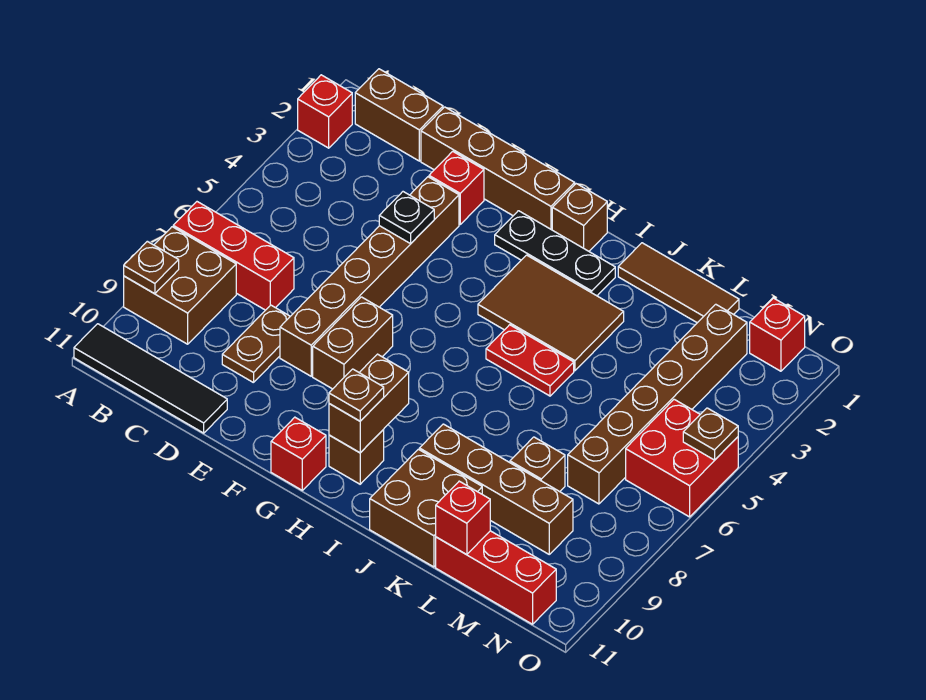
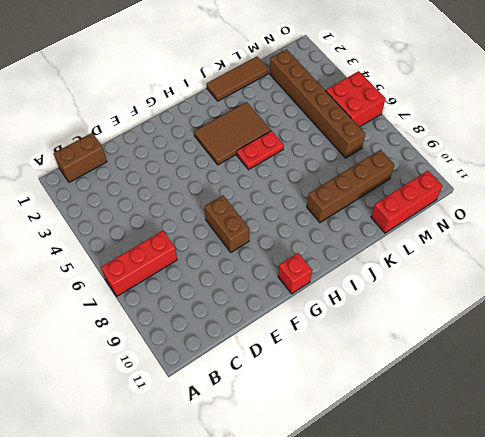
none -> red brick A2 level 1
none -> brown brick A8:B9 level 1
none -> black tile A11:D11 level 1
none -> brown brick D1:G1 level 1

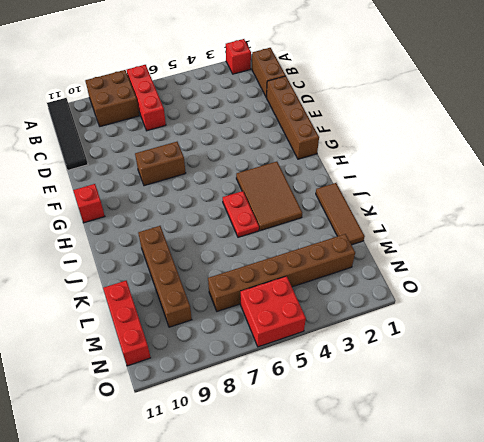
none -> brown plate D8:D9 level 1
none -> red brick E2 level 1
none -> brown brick E3:E8 level 1
none -> black plate G2:I2 level 1

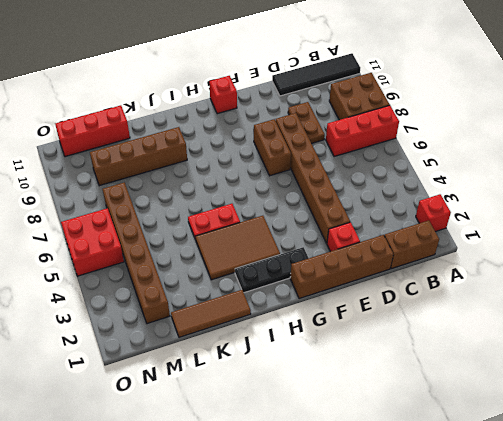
none -> brown brick H1 level 1
none -> brown brick H10 level 1
none -> brown brick J10:K11 level 1
none -> brown brick L8 level 1

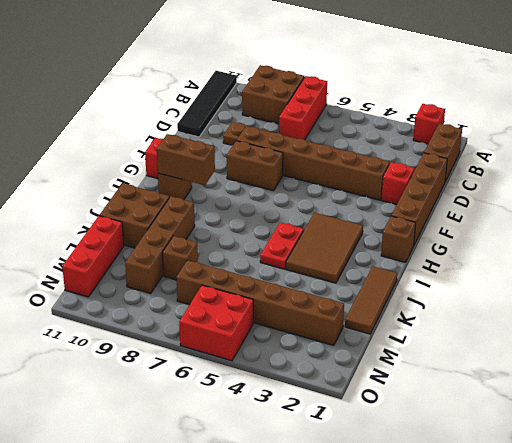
none -> black plate G2:I2 level 1
none -> red brick N1 level 1
none -> brown plate A9 level 2
none -> black plate E4 level 2

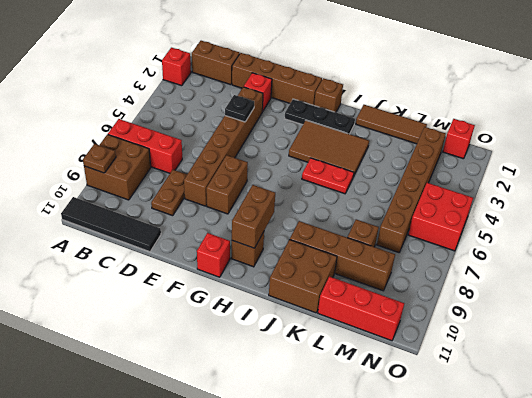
none -> red brick L11 level 2
none -> brown plate O5 level 2
none -> brown plate H10 level 3

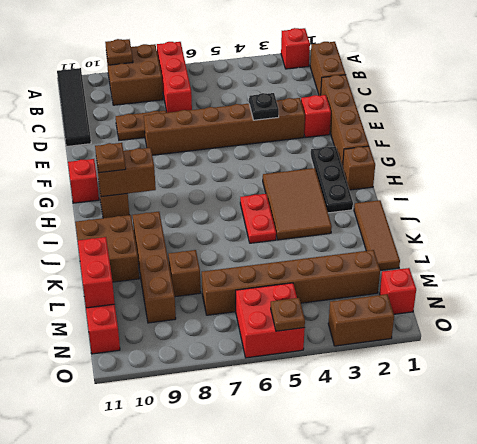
red brick L11:M11 level 2 -> red brick L11 level 2
brown brick O2:O3 level 1 -> brown brick F7:F8 level 1

